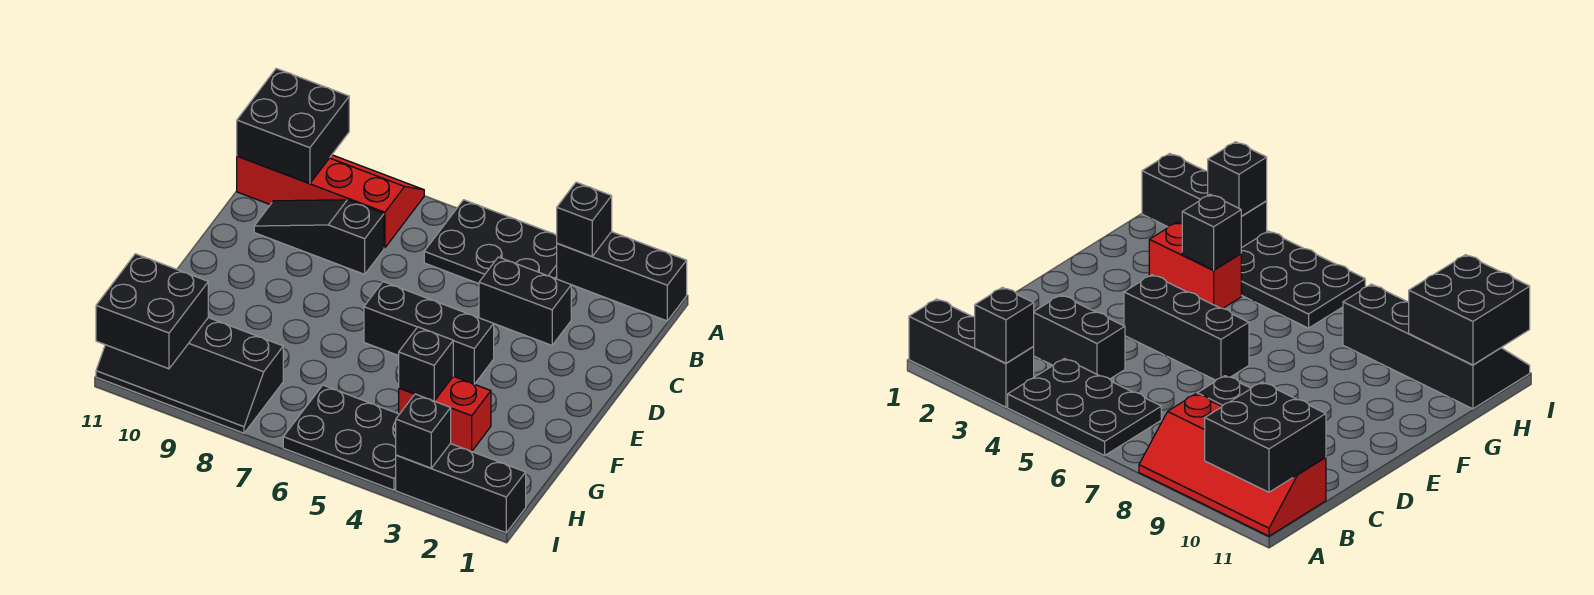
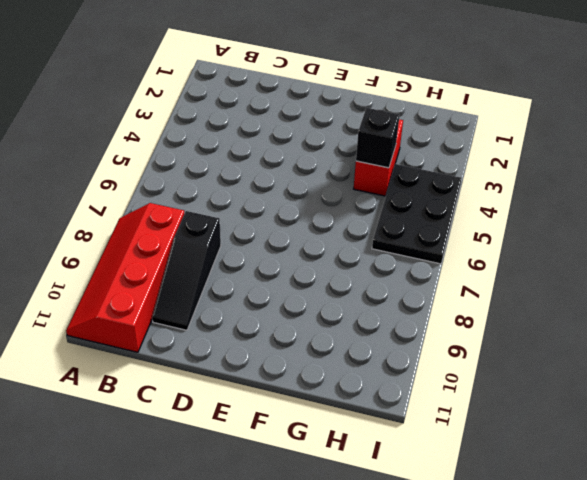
none -> black brick A1:A3 level 1
none -> black plate A4:B6 level 1
none -> black brick C3:C4 level 1

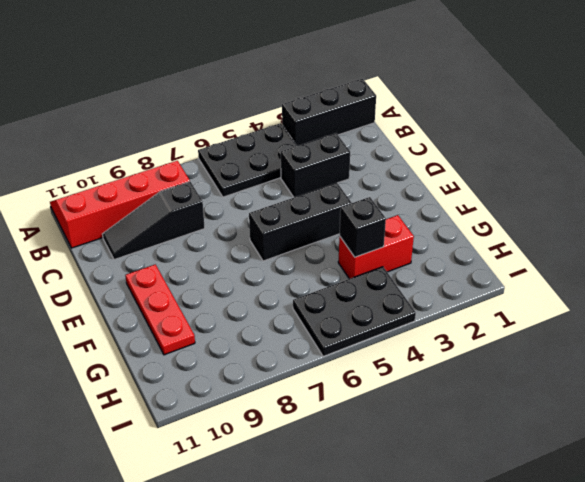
red plate E10:G10 level 1 -> none
none -> black slope H8:I11 level 1 top H
none -> black brick I1:I3 level 1
none -> black brick A3 level 2

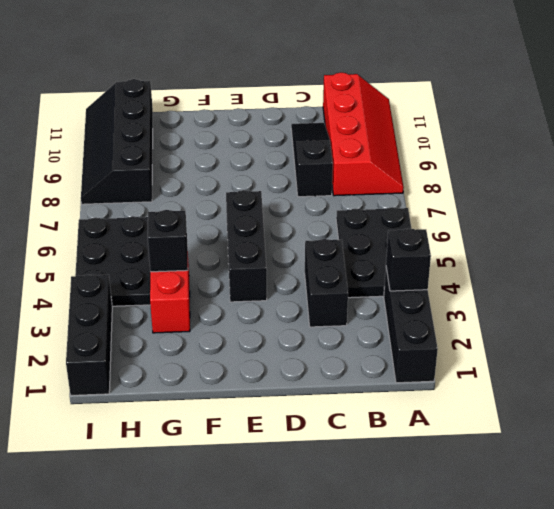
none -> black brick A10:B11 level 2
none -> black brick H10:I11 level 2
none -> black brick I3 level 2

